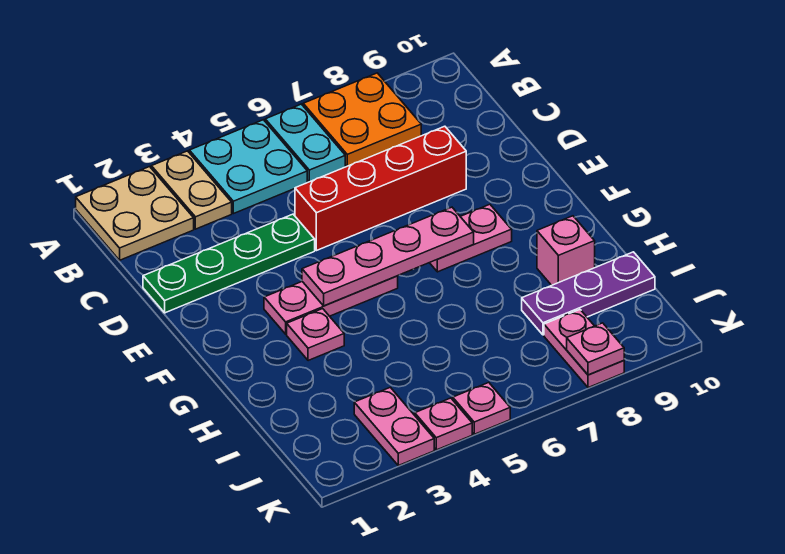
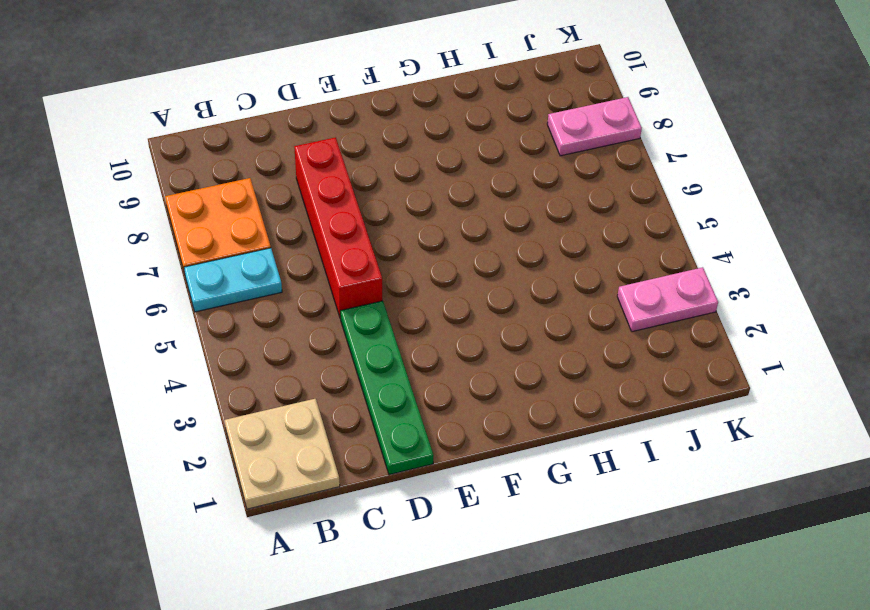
none -> tan plate A3:B3 level 1
none -> cyan plate A4:B5 level 1
none -> pink plate F3:F5 level 1

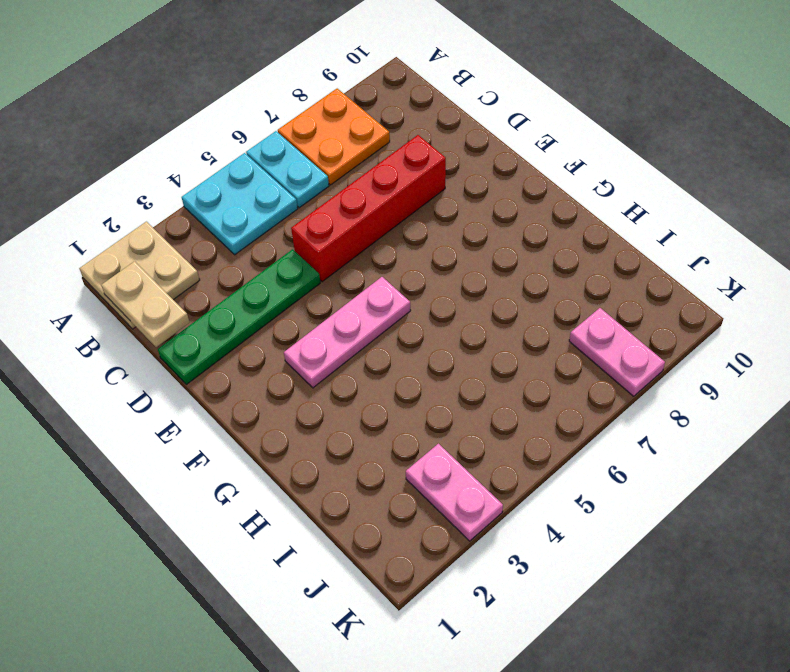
tan plate B1:C1 level 2 -> tan plate A3:B3 level 1
none -> pink plate F7:F8 level 1
none -> pink plate G3 level 1
none -> pink brick H9 level 1

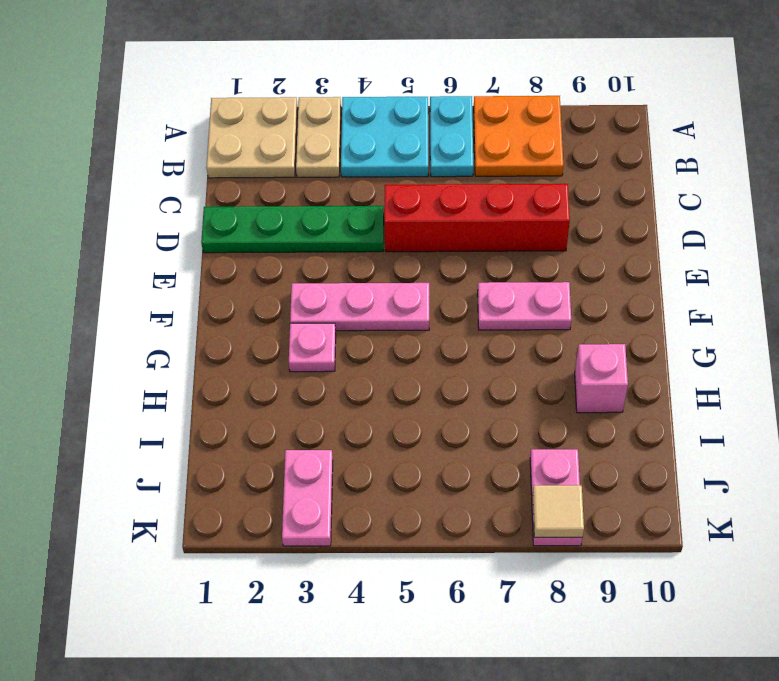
tan tile K8 level 2 -> pink plate K8 level 2
none -> purple plate I8:I10 level 1
none -> pink plate K4 level 1
none -> pink plate K5 level 1

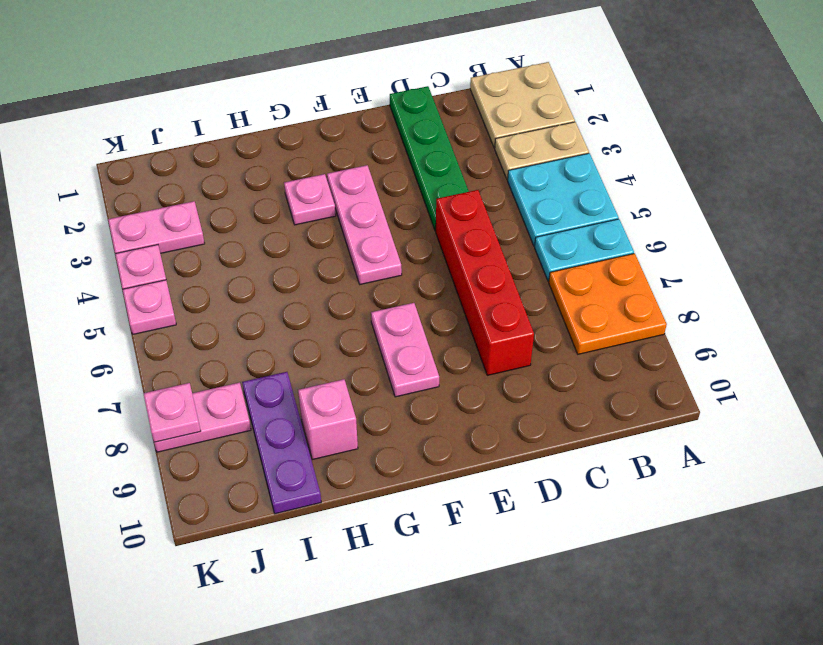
none -> pink plate F4:F7 level 2

